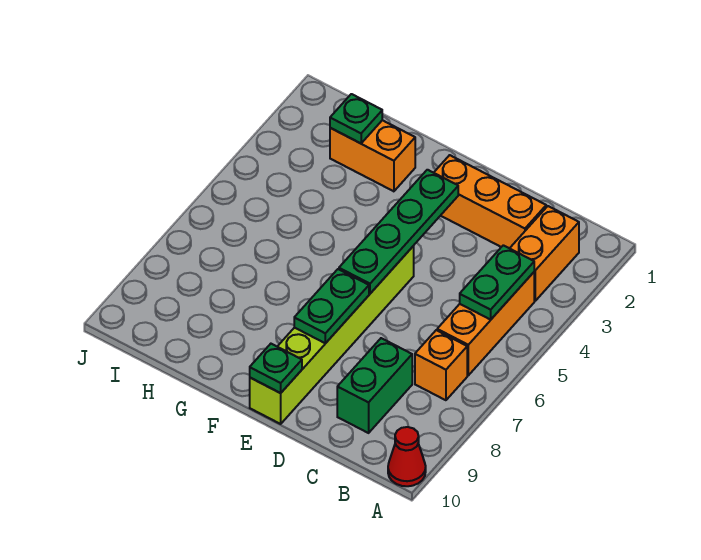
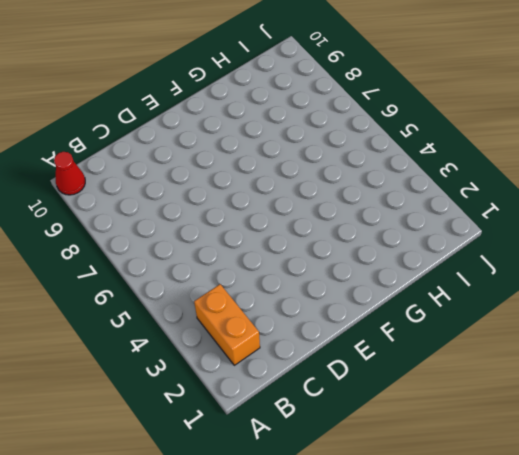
none -> orange brick B4:B6 level 1
none -> orange brick B7 level 1
none -> orange brick C2:E2 level 1

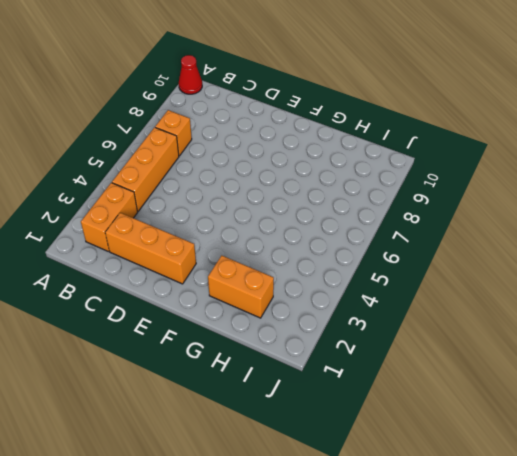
none -> green brick C8:C9 level 1
none -> lime brick E5:E10 level 1
none -> green plate B4:B5 level 2

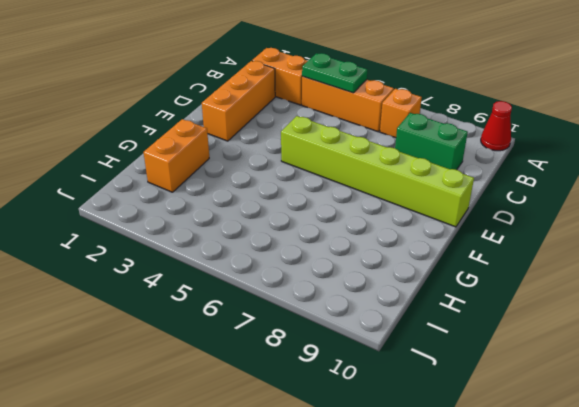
none -> green plate E3:E6 level 2
none -> green plate E7:E8 level 2
none -> green plate E10 level 2

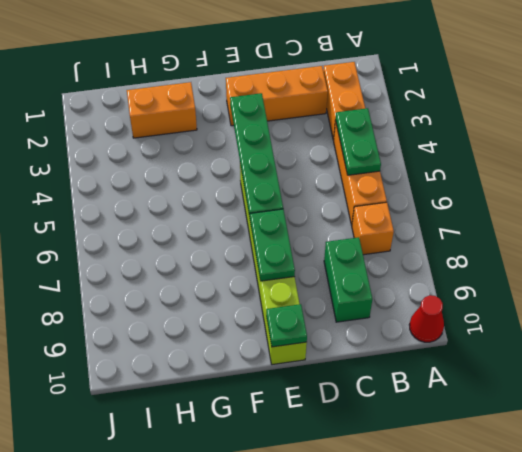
none -> green plate H2 level 2

